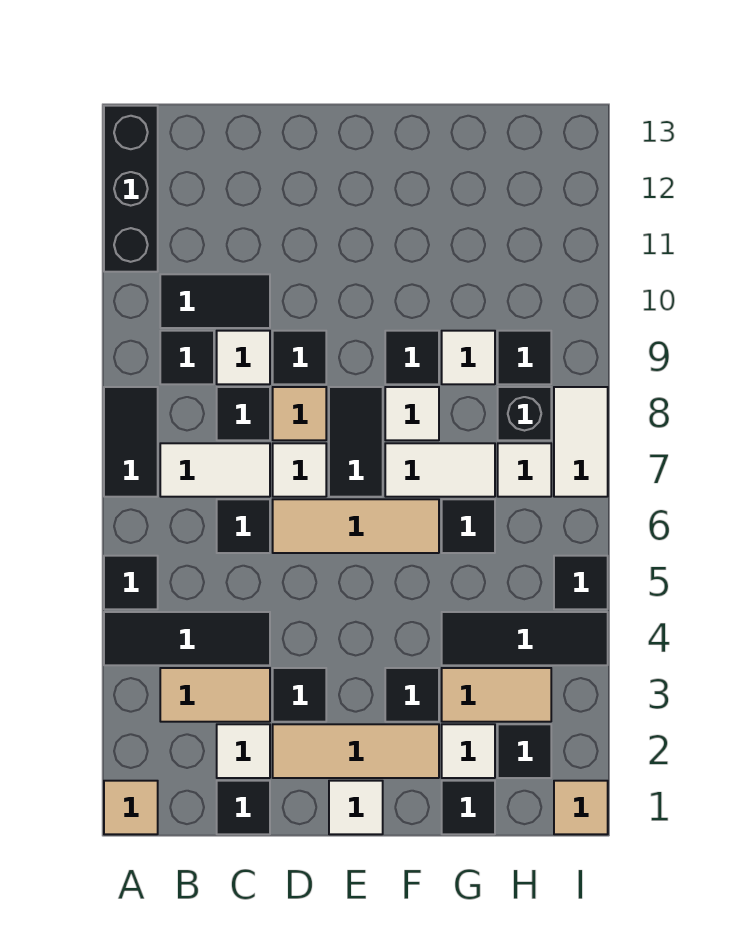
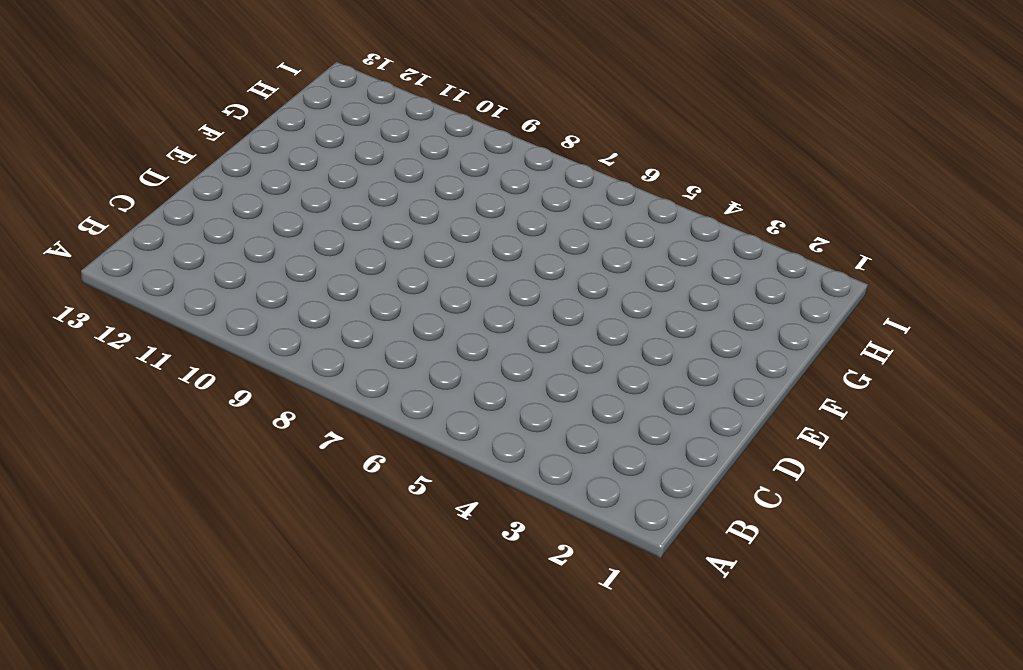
none -> tan tile A1 level 1
none -> black tile A4:C4 level 1
none -> black tile A5 level 1
none -> black tile A7:A8 level 1

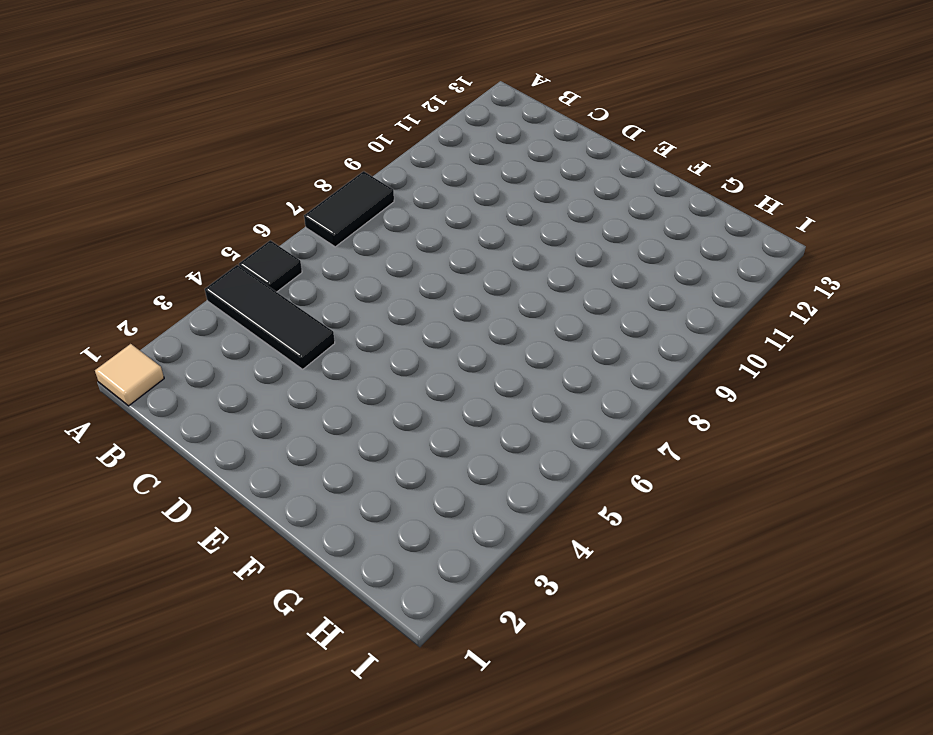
none -> black brick A11:A13 level 1
none -> tan tile B3:C3 level 1
none -> white tile B7:C7 level 1
none -> black tile B9 level 1

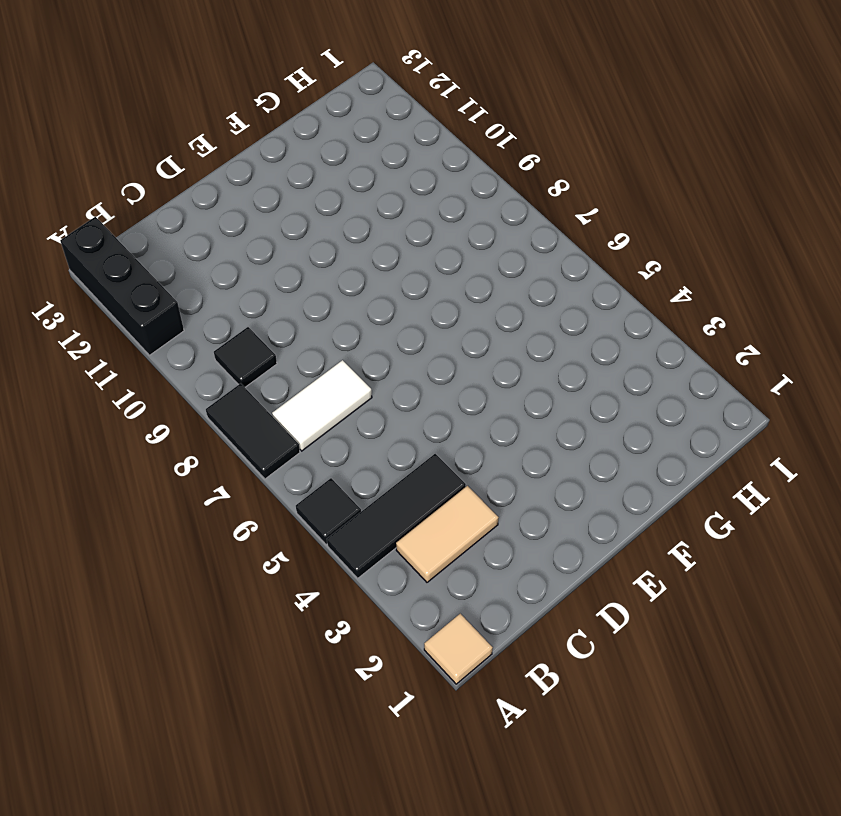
none -> black tile B10:C10 level 1
none -> black tile C1 level 1
none -> white tile C2 level 1
none -> black tile C6 level 1

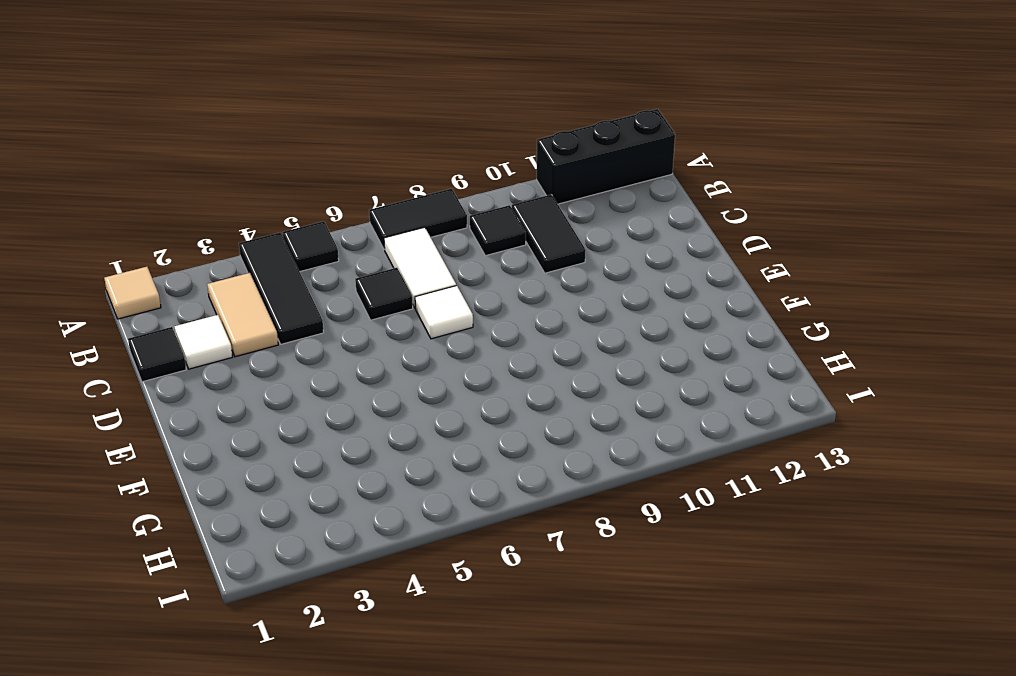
none -> black tile C8 level 1
none -> white tile C9 level 1
none -> tan tile D2:F2 level 1
none -> black tile D3 level 1

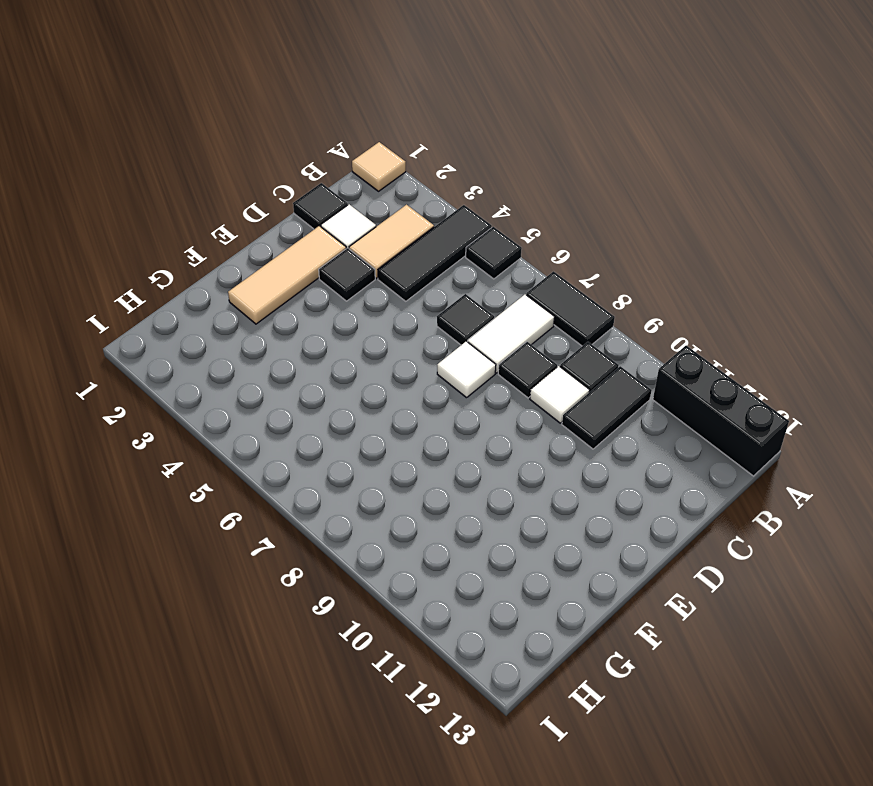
none -> tan tile D6:F6 level 1
none -> tan tile D8 level 1
none -> black tile D9 level 1
none -> white tile E1 level 1

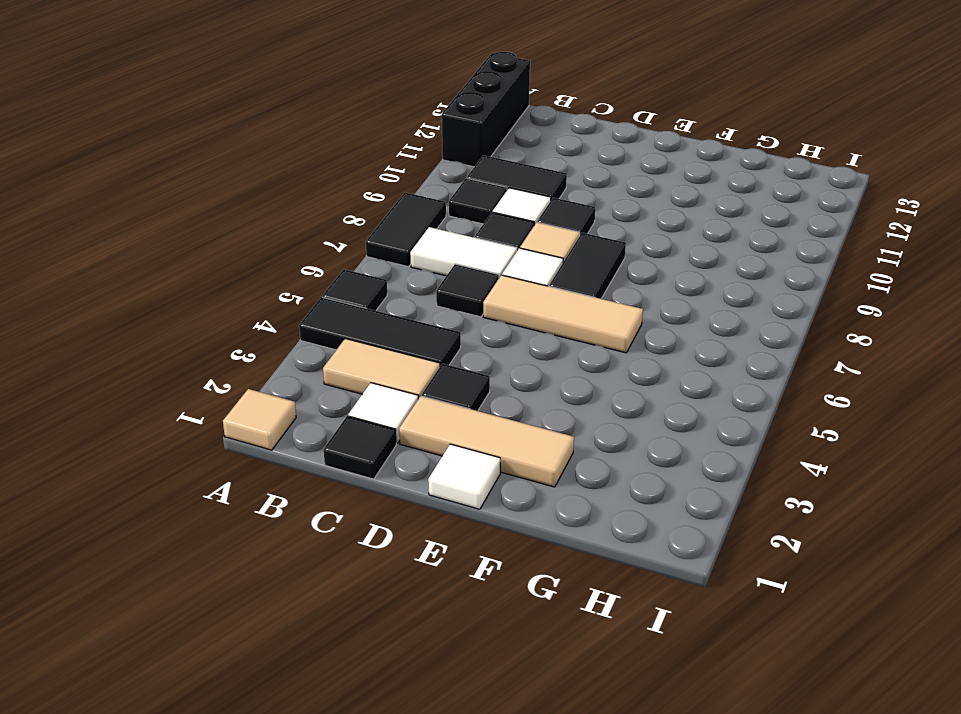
none -> black tile F3 level 1
none -> white tile F7:G7 level 1
none -> white tile F8 level 1
none -> black tile F9 level 1

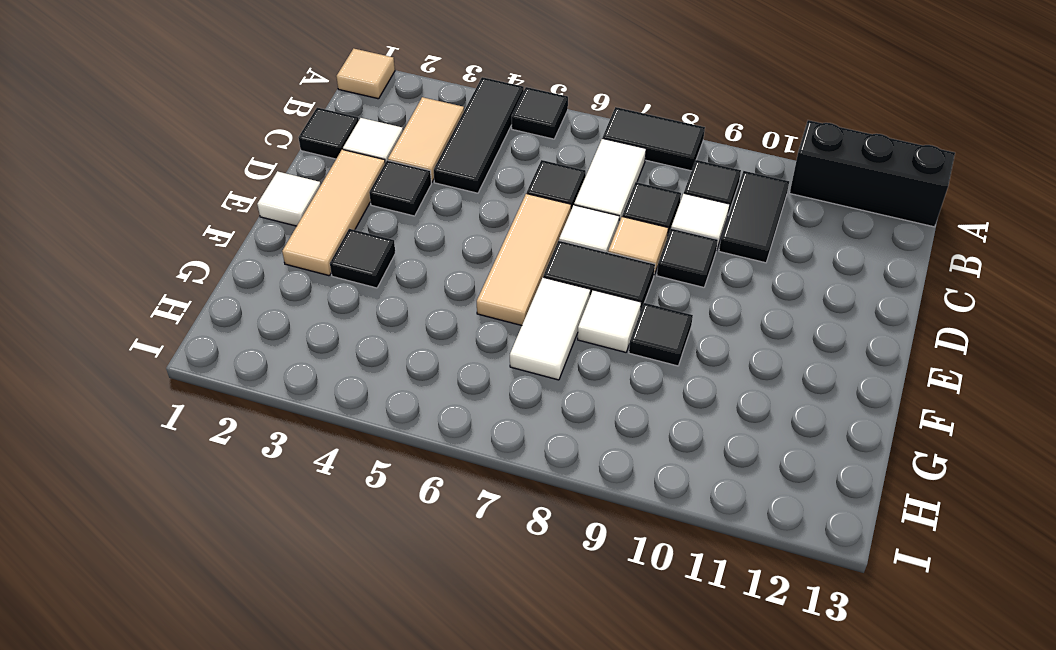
none -> black tile G1 level 1
none -> white tile G2 level 1
none -> tan tile G3:H3 level 1
none -> black tile G4:I4 level 1

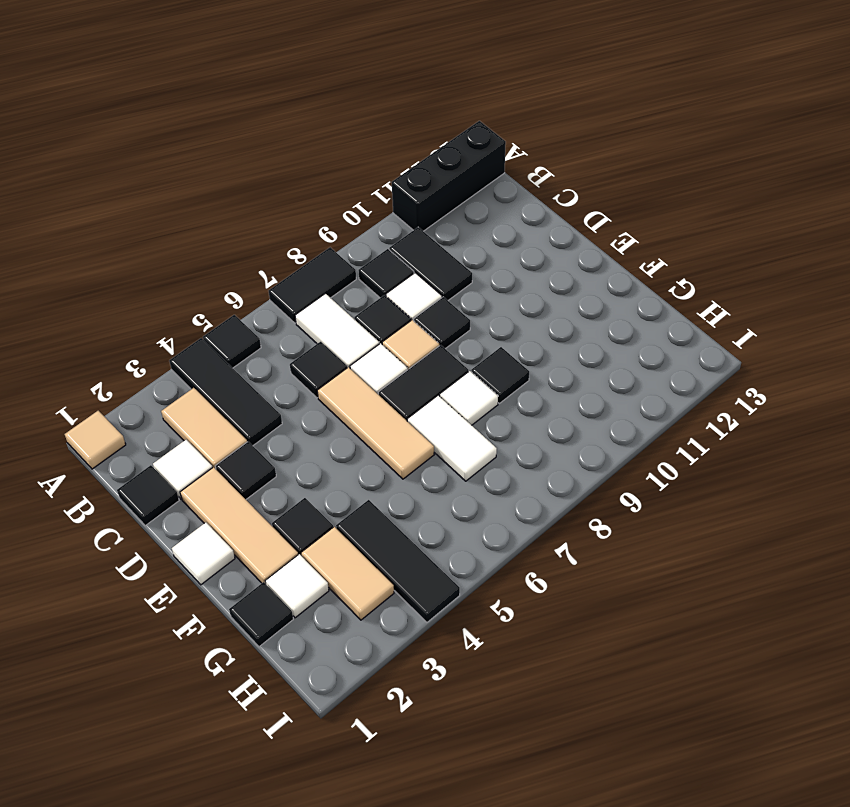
none -> black tile G6 level 1
none -> white tile G9 level 1
none -> black tile H2 level 1
none -> white tile H7 level 1

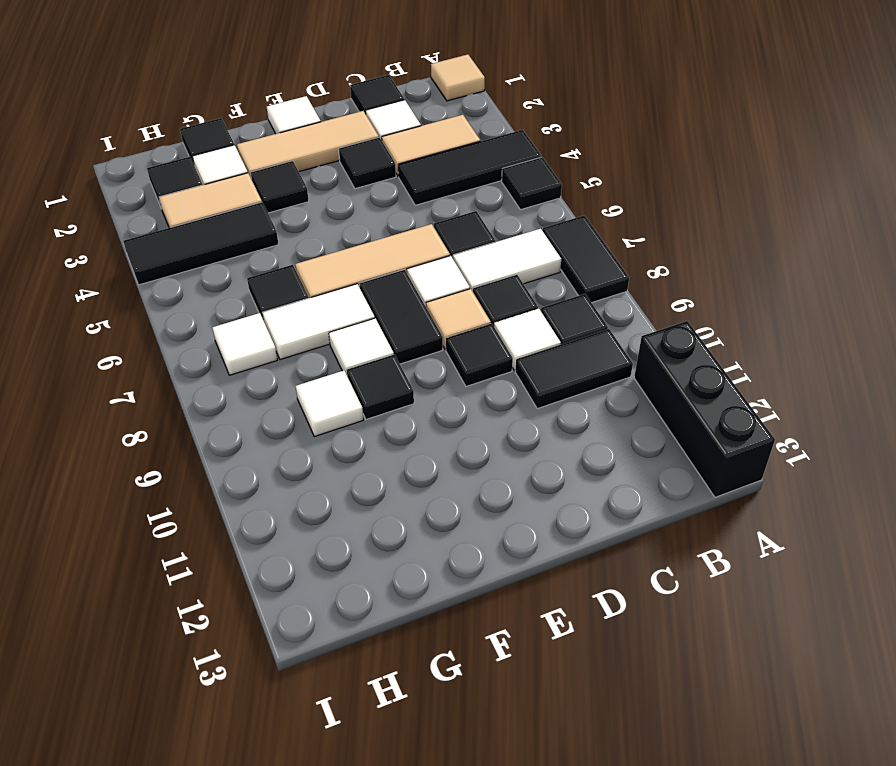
none -> black brick H8 level 1
none -> black tile H9 level 1
none -> tan tile I1 level 1
none -> black tile I5 level 1

